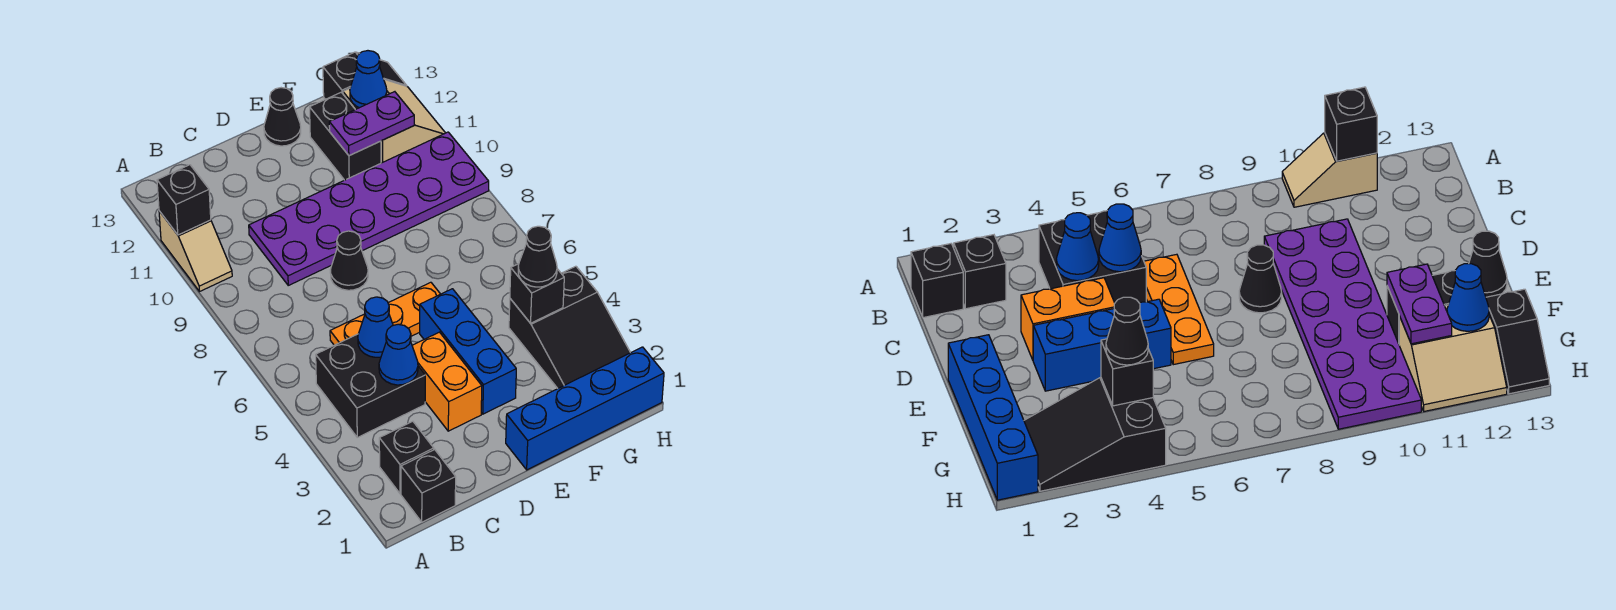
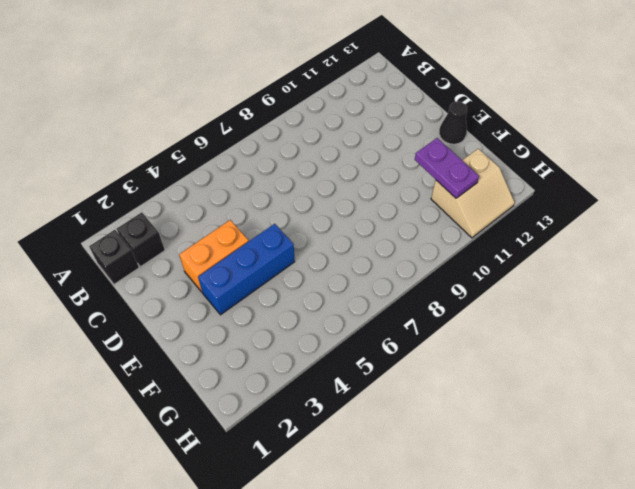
none -> tan slope A10:A11 level 1 top 11
none -> black brick B4:C5 level 1
none -> orange plate C6:E6 level 1

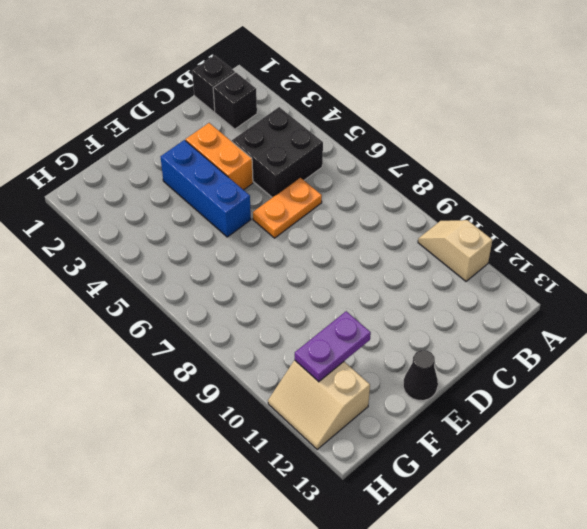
orange plate C6:D6 level 1 -> orange plate C6:E6 level 1
none -> purple plate C9:H10 level 1
none -> black cone D8 level 1
none -> blue brick E1:H1 level 1

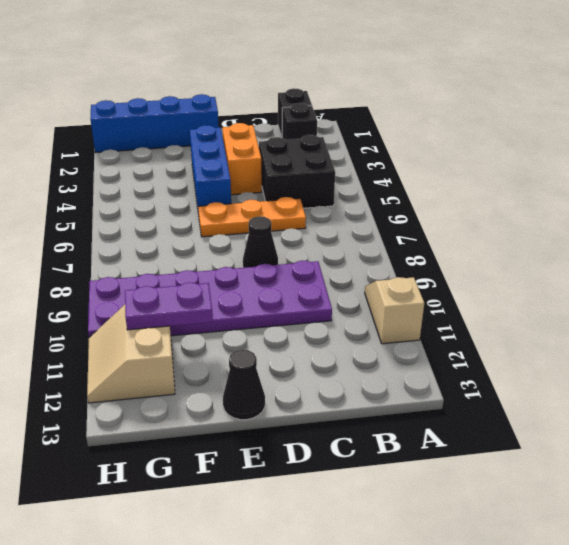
none -> black brick F11:F12 level 1
none -> black slope G2:H4 level 1 top 4
none -> black slope G13:H13 level 1 top G

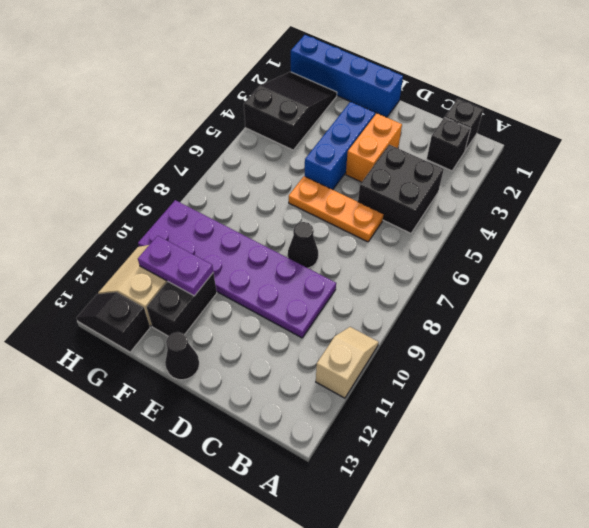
none -> black brick A11 level 2
none -> blue cone C4 level 2
none -> blue cone C5 level 2

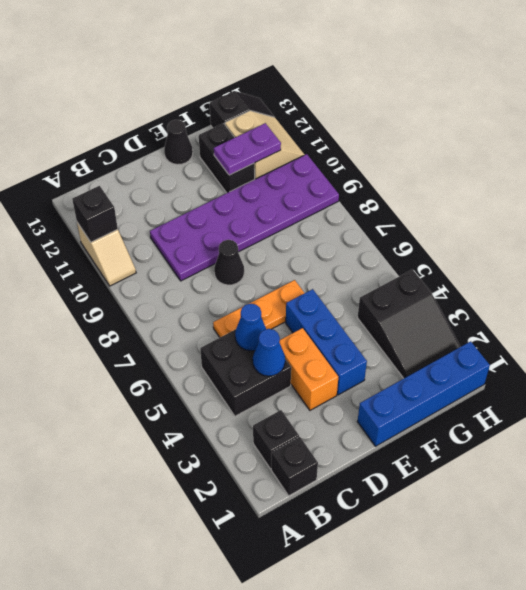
none -> black brick G4 level 2
none -> blue cone G12 level 2
none -> black cone G4 level 3

